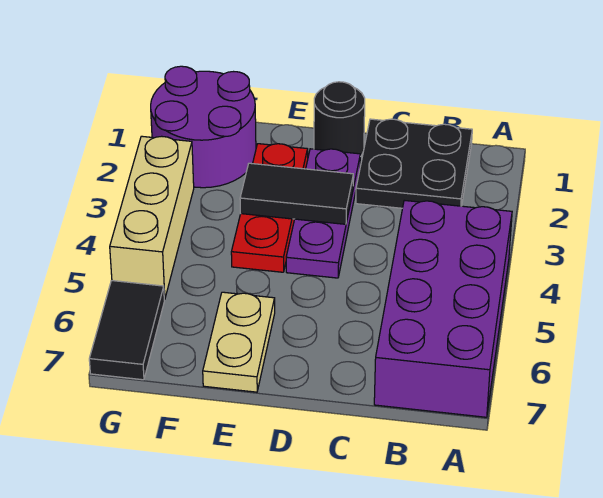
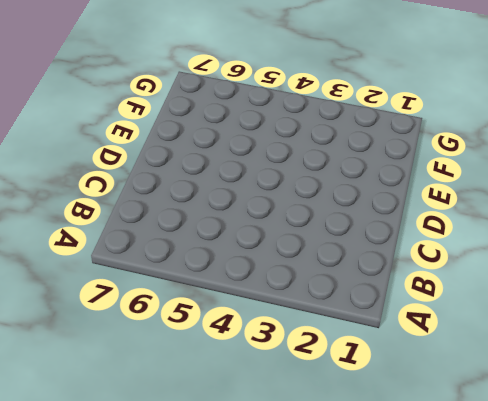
none -> purple brick A4:B7 level 1
none -> black plate B1:C2 level 1

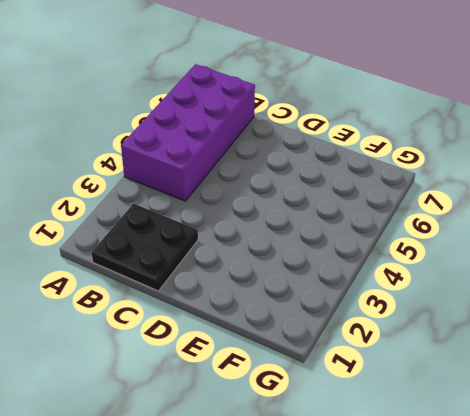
none -> black round brick D1 level 1
none -> purple plate D2:D4 level 1

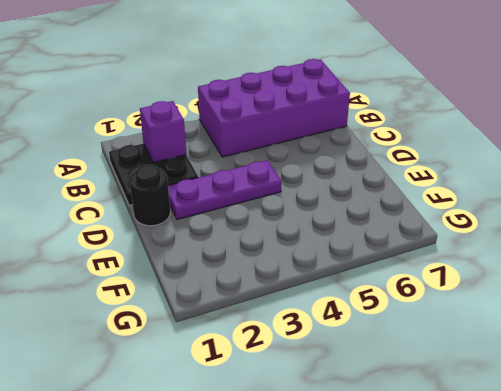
purple brick B2 level 2 -> none
none -> red plate E2:E4 level 1
none -> tan plate E6:E7 level 1

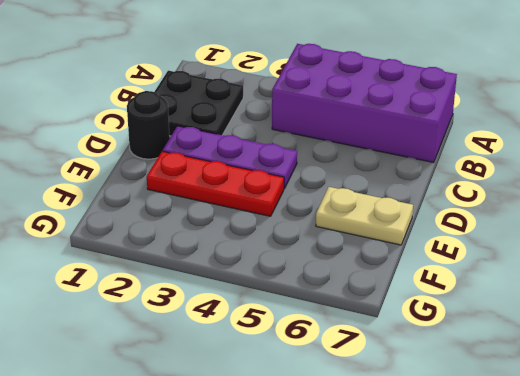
none -> purple round brick F1:G2 level 1
none -> tan brick G3:G5 level 1

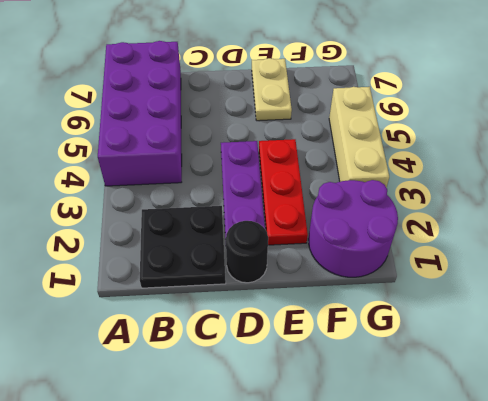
none -> black tile G6:G7 level 1
none -> black tile D3:E3 level 2

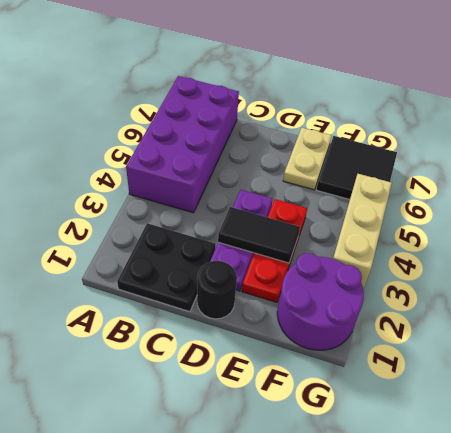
black tile F6:G7 level 1 -> black tile G6:G7 level 1

